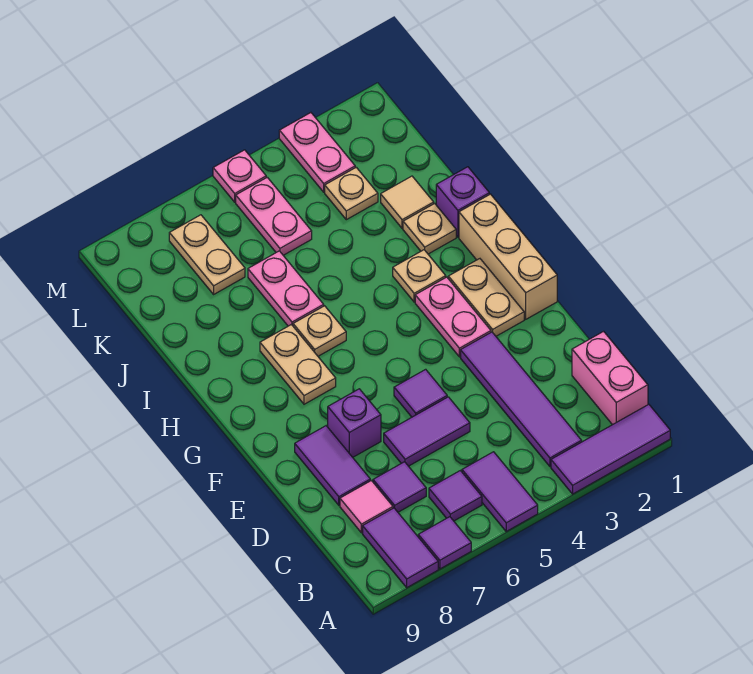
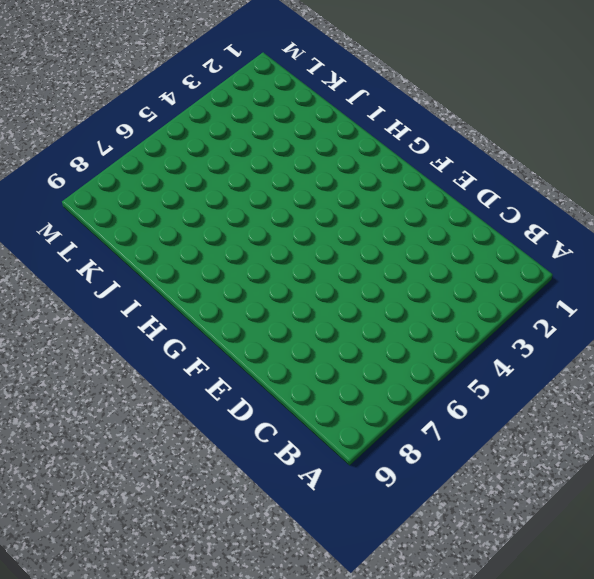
none -> purple tile A1:A3 level 1
none -> purple tile A5:B5 level 1
none -> purple tile A7 level 1

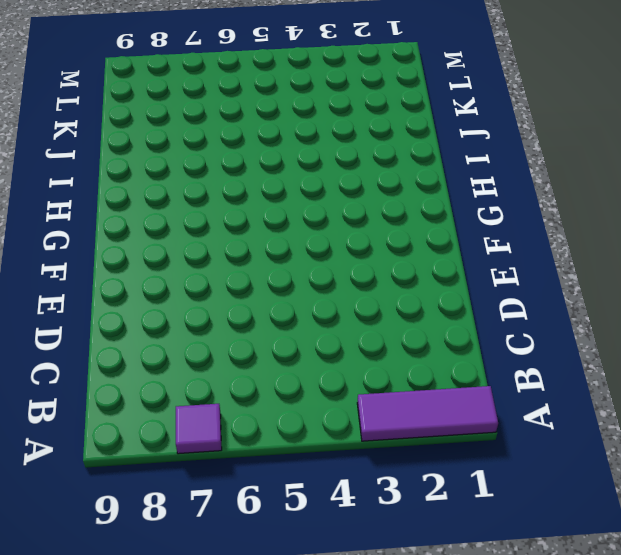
none -> purple tile A5:B5 level 1
none -> purple tile A8:B8 level 1
none -> pink brick B1:C1 level 1

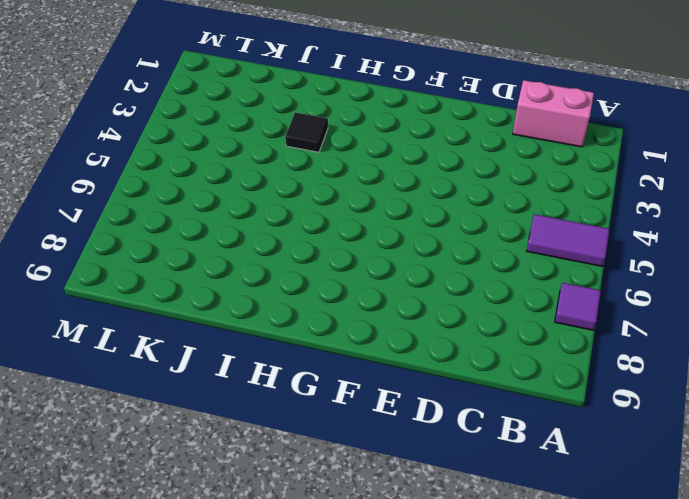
black tile I3 level 1 -> none
none -> purple tile A1:A3 level 1
none -> purple tile A8:B8 level 1
none -> purple tile B3:E3 level 1

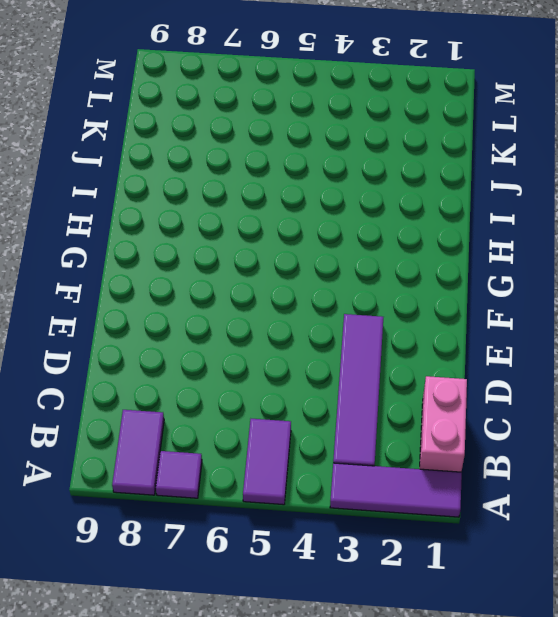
none -> purple tile B6 level 1
none -> purple tile C7 level 1
none -> pink tile C8 level 1

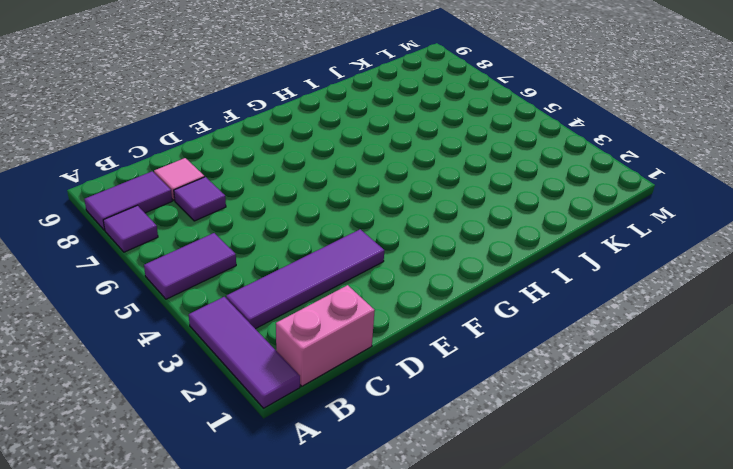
none -> purple tile B6 level 1
none -> purple tile D5:D6 level 1
none -> purple tile D8:E8 level 1

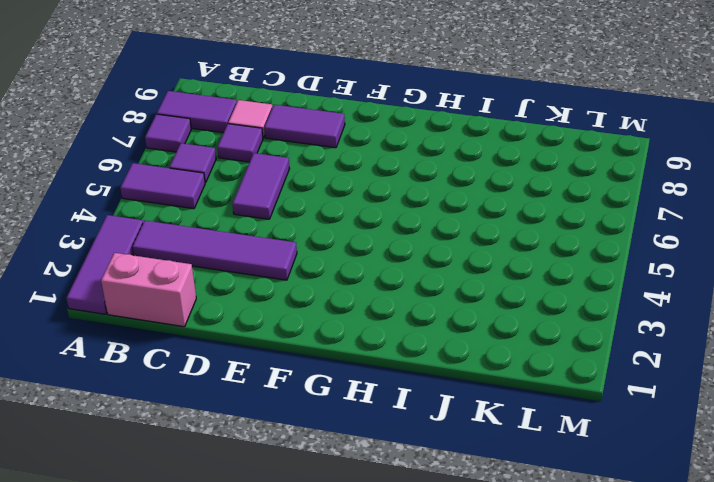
none -> purple tile E5 level 1
none -> purple brick E7 level 1
none -> tan brick F1:H1 level 1

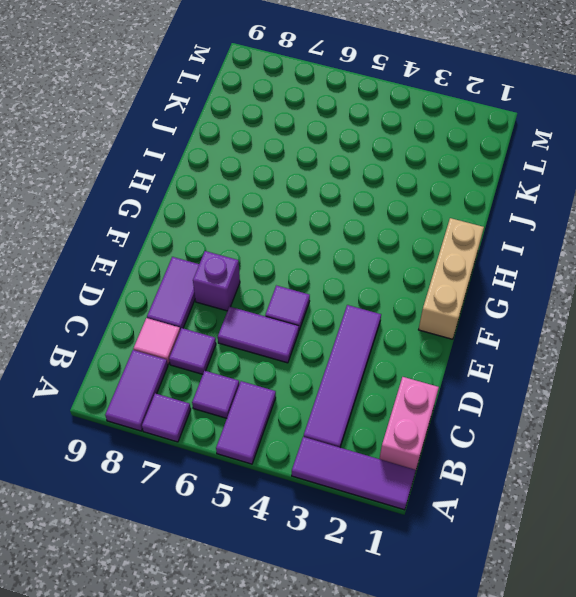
none -> tan plate F2:G2 level 1
none -> pink plate F3:G3 level 1
none -> tan plate G7:H7 level 1

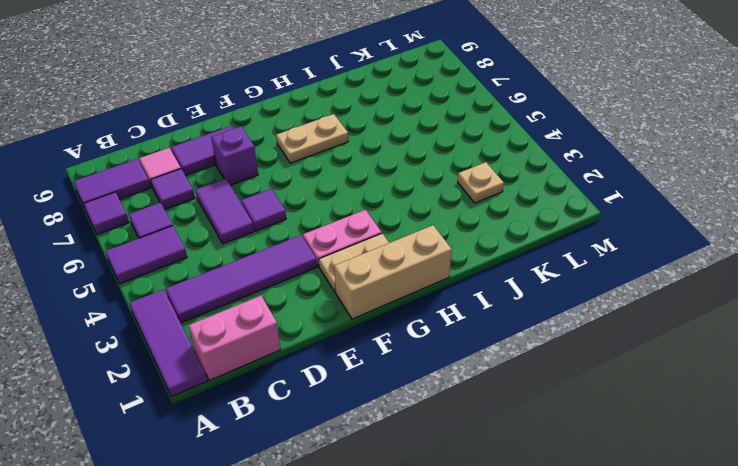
none -> tan plate H3 level 1
none -> tan plate H6 level 1
none -> purple brick I1 level 1

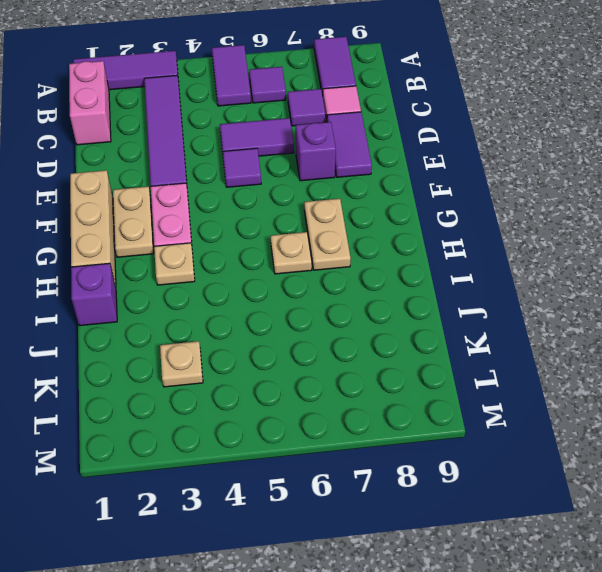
none -> purple tile A7 level 1
none -> tan plate I2 level 1
none -> pink plate I6:J6 level 1

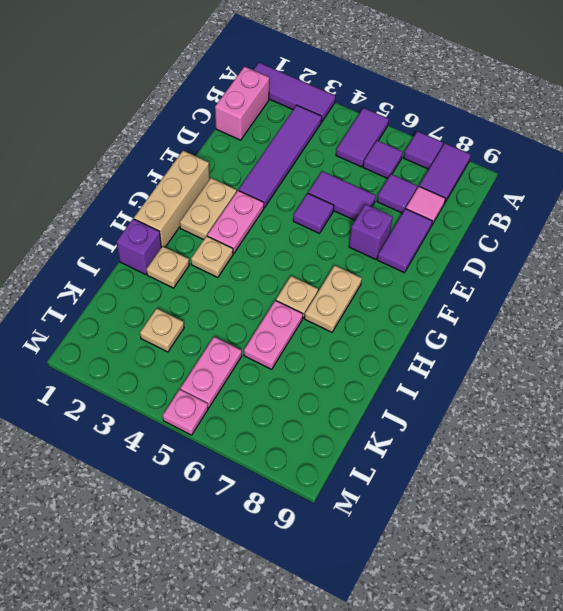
none -> tan tile J2 level 1
none -> tan plate K7:L7 level 1
none -> pink plate L3:M3 level 1

